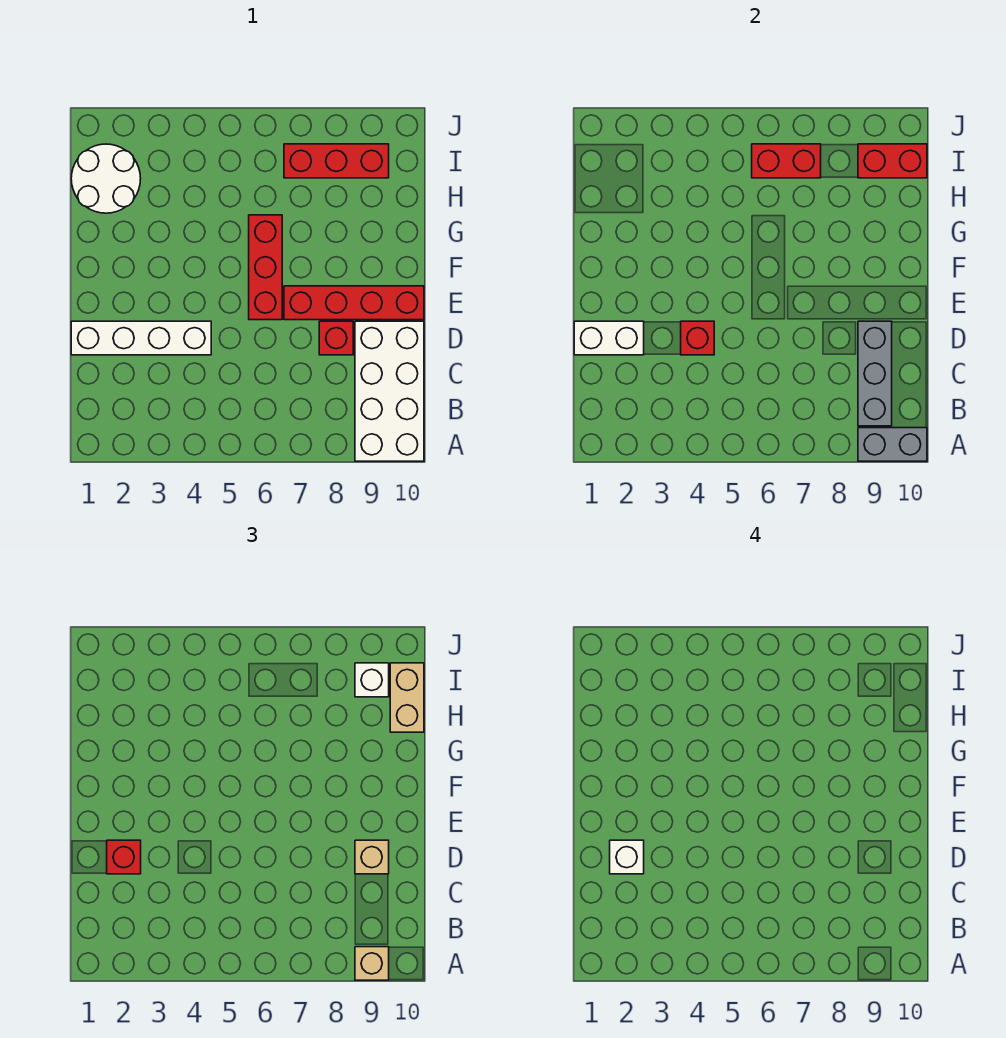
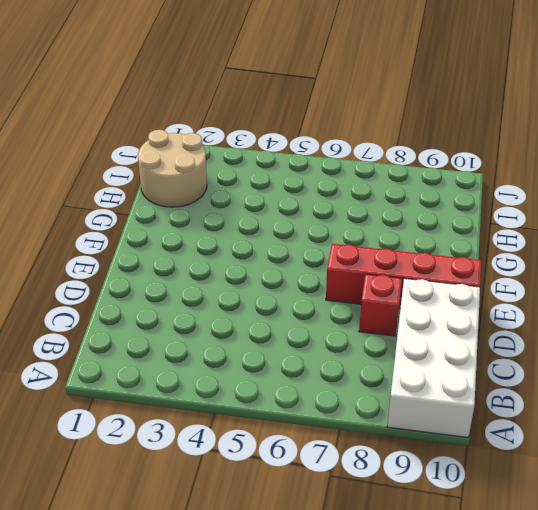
tan round brick H1:I2 level 1 -> white round brick H1:I2 level 1
none -> white brick D1:D4 level 1
none -> red brick E6:G6 level 1
none -> red brick I7:I9 level 1

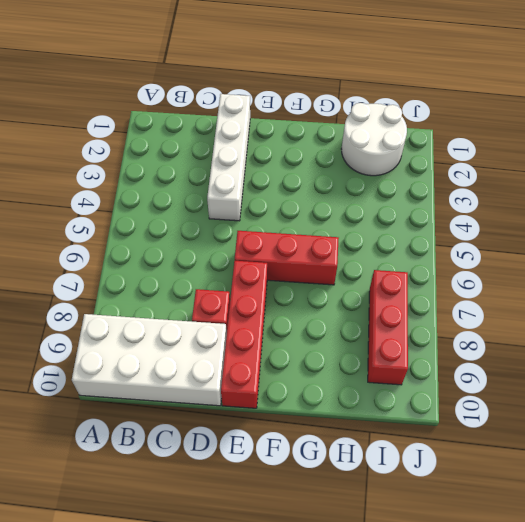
none -> grey brick A9:A10 level 2
none -> grey brick B9:D9 level 2
none -> white brick D1:D2 level 2

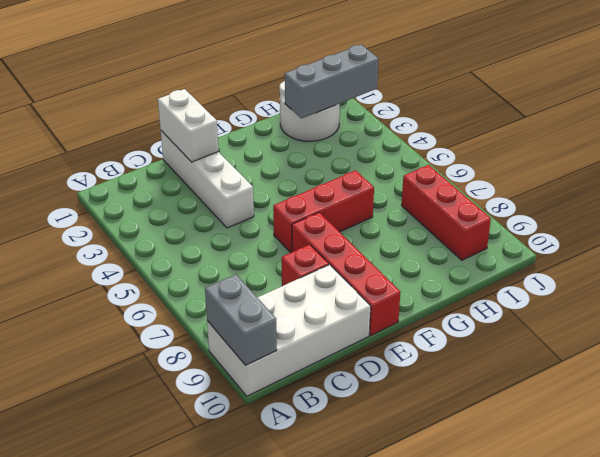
grey brick H2:J2 level 2 -> grey brick B9:D9 level 2
none -> red brick D4 level 2
none -> red brick I6:I7 level 2
none -> red brick I9:I10 level 2

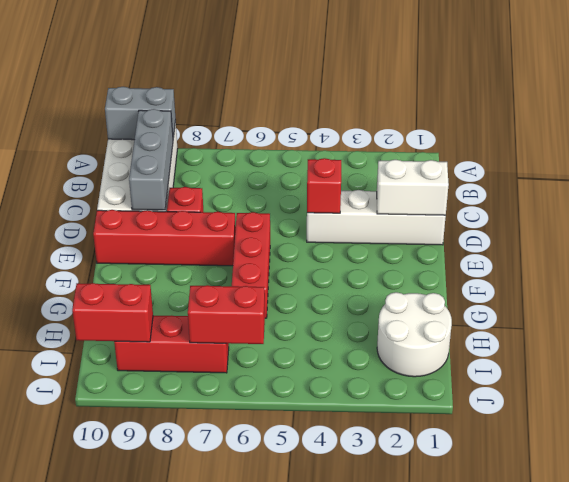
none -> tan brick A9 level 3
none -> red brick D2 level 3
none -> tan brick D9 level 3

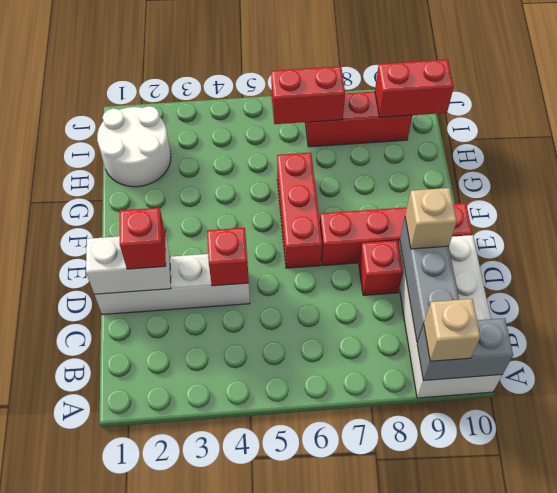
none -> tan brick H10:I10 level 3
none -> white brick I9 level 3
none -> white brick D2 level 4

